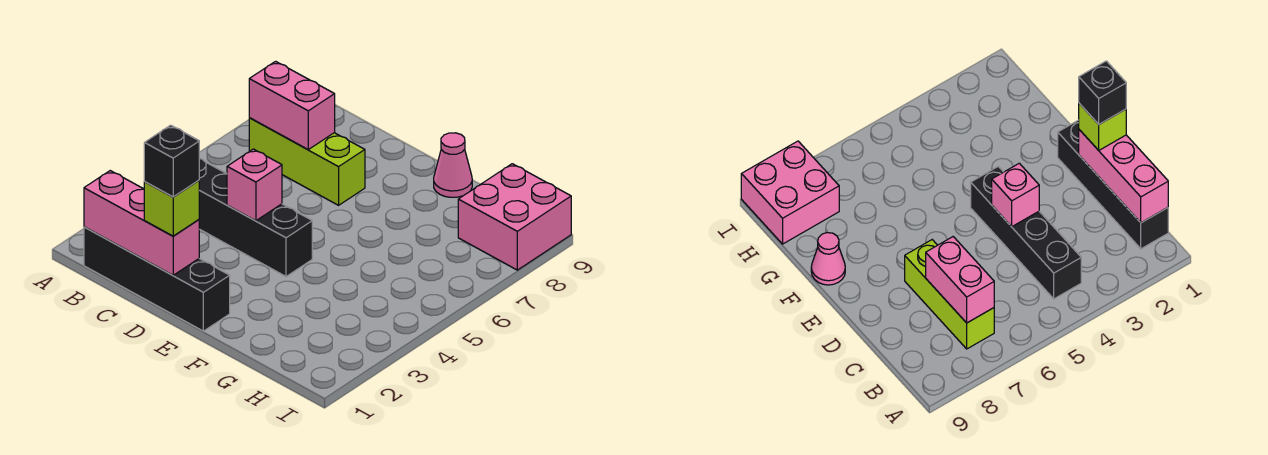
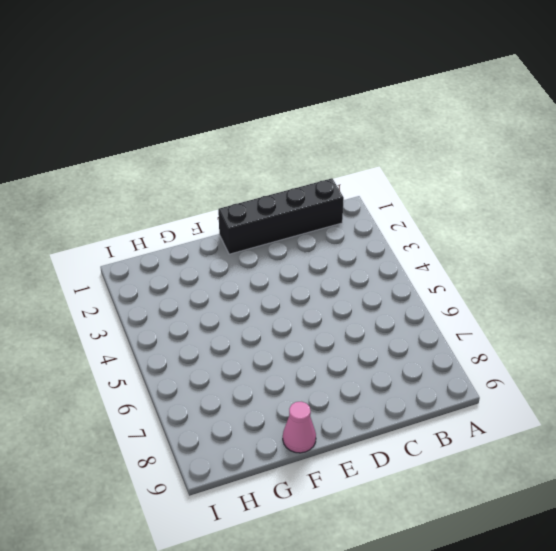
none -> black brick B4:E4 level 1
none -> lime brick B7:D7 level 1

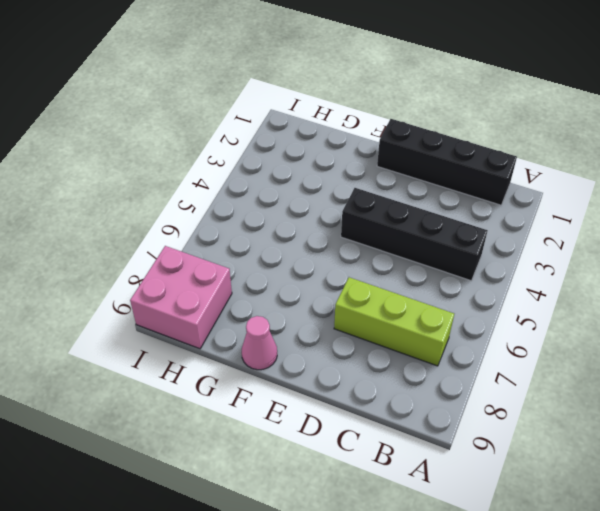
none -> pink brick B1:D1 level 2
none -> pink brick B7:C7 level 2

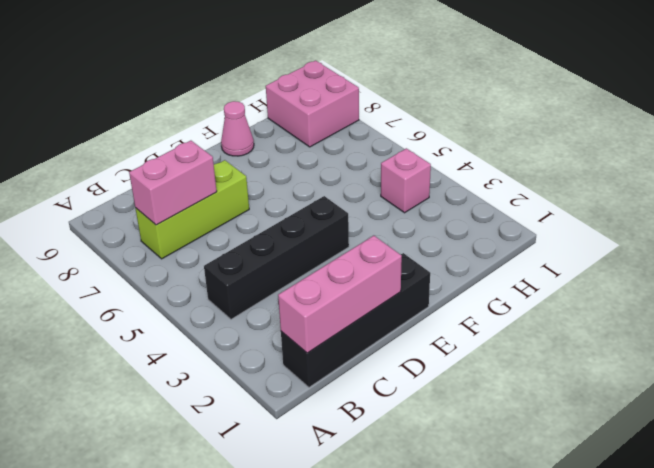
pink brick H4 level 1 -> pink brick D4 level 2
none -> lime brick D1 level 3
none -> black brick D1 level 4

